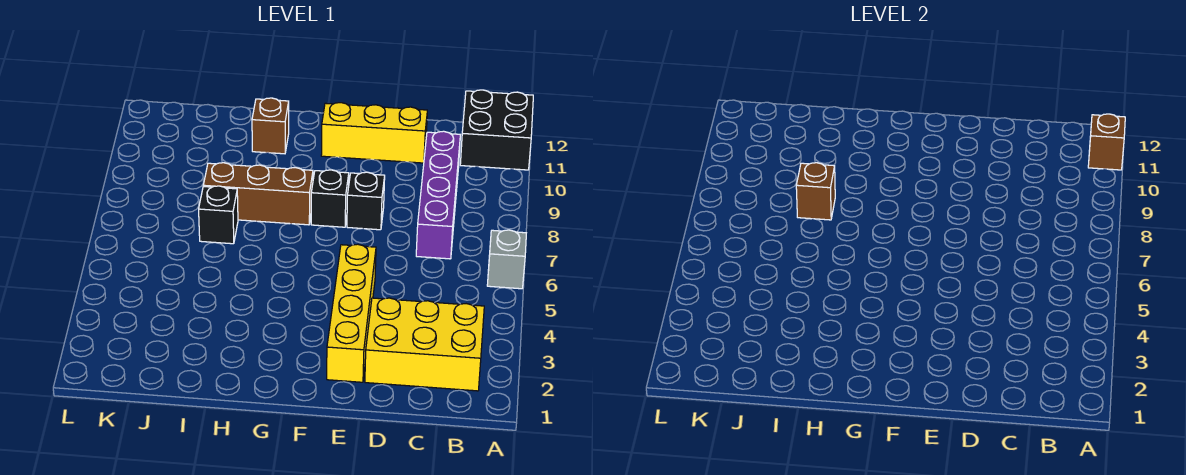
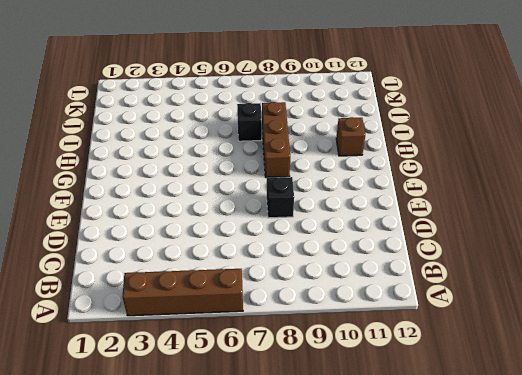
brown brick A3:A6 level 1 -> grey brick A6 level 1
none -> black brick A11:B12 level 1
none -> yellow brick B2:D3 level 1
none -> purple brick C7:C10 level 1

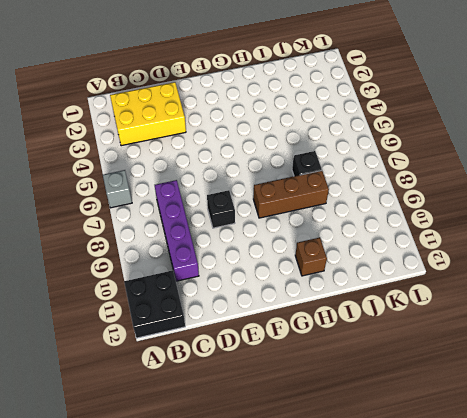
none -> yellow brick D11:F11 level 1
none -> yellow brick E2:E5 level 1
none -> black brick F8 level 1

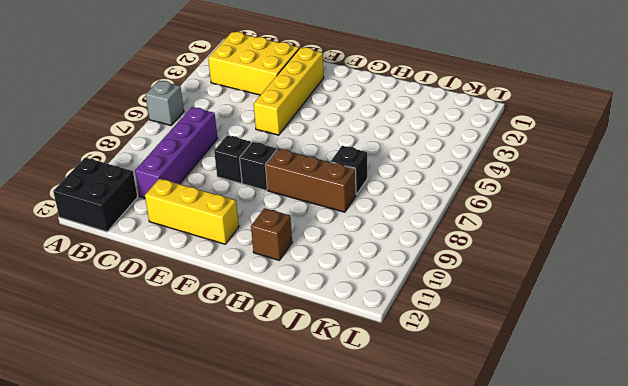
none -> brown brick A11 level 2
none -> brown brick I8 level 2

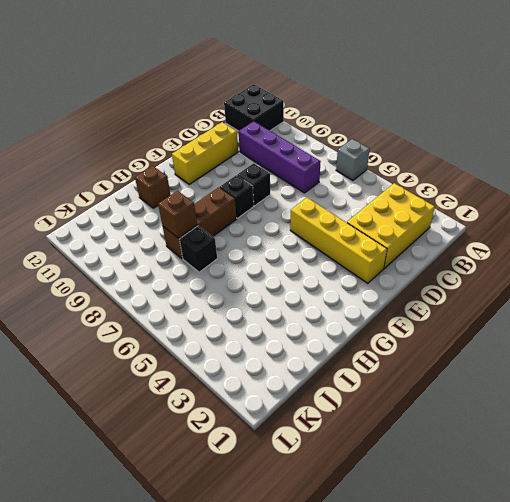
none -> brown brick A11 level 2

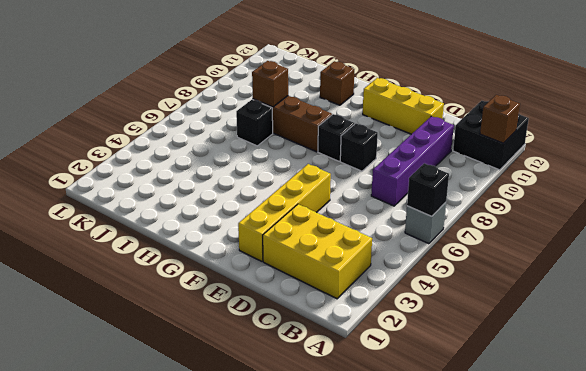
black brick A6 level 2 -> none

